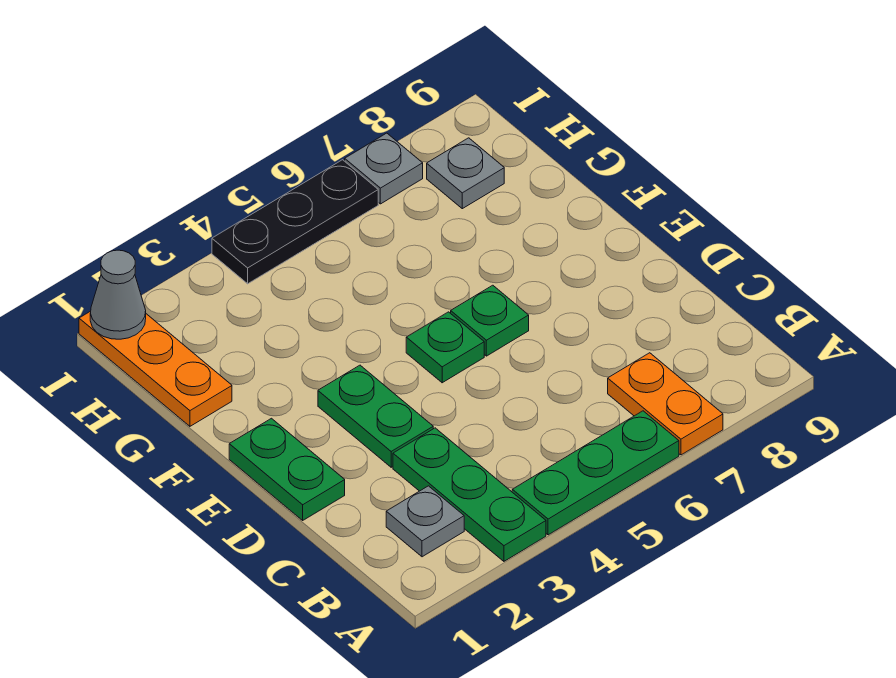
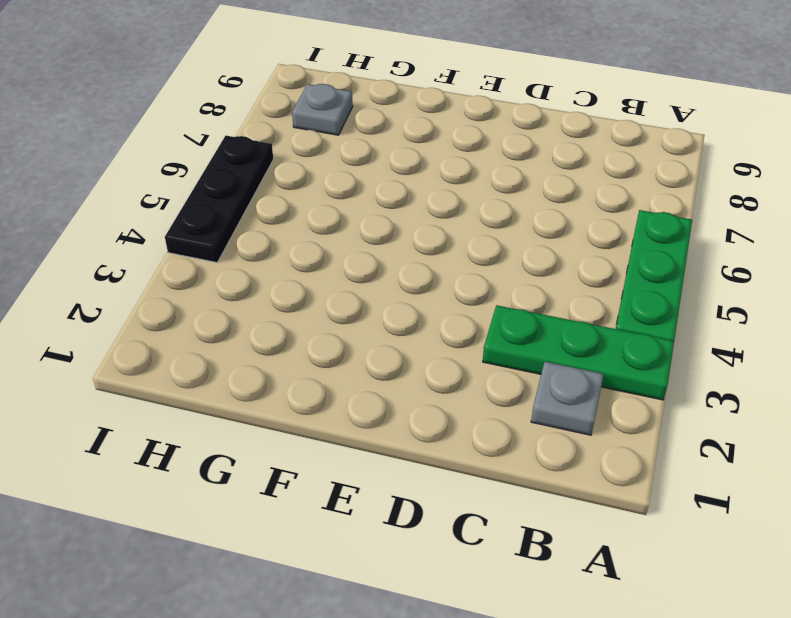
none -> orange plate A7:B7 level 1
none -> green plate D1:E1 level 1
none -> green plate D3:E3 level 1

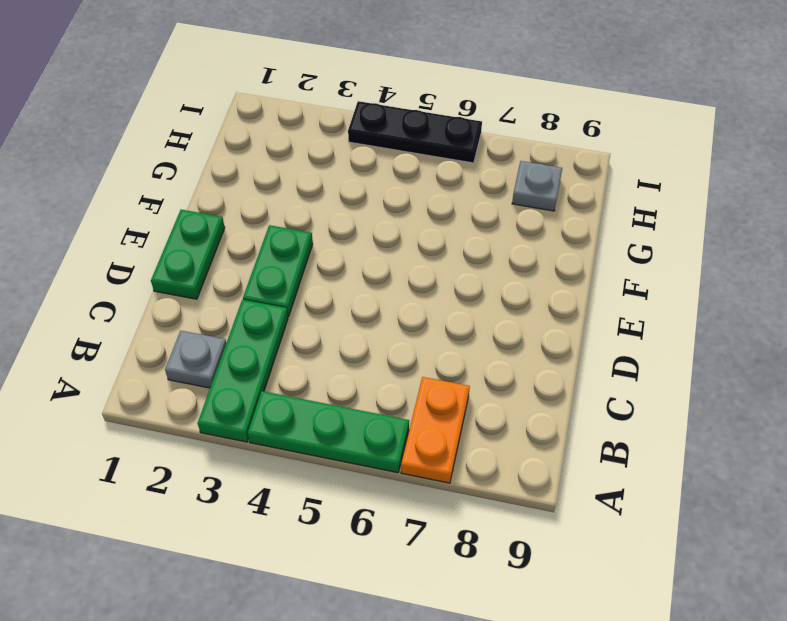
none -> green plate E5 level 1
none -> green plate E6 level 1
none -> orange plate G1:I1 level 1

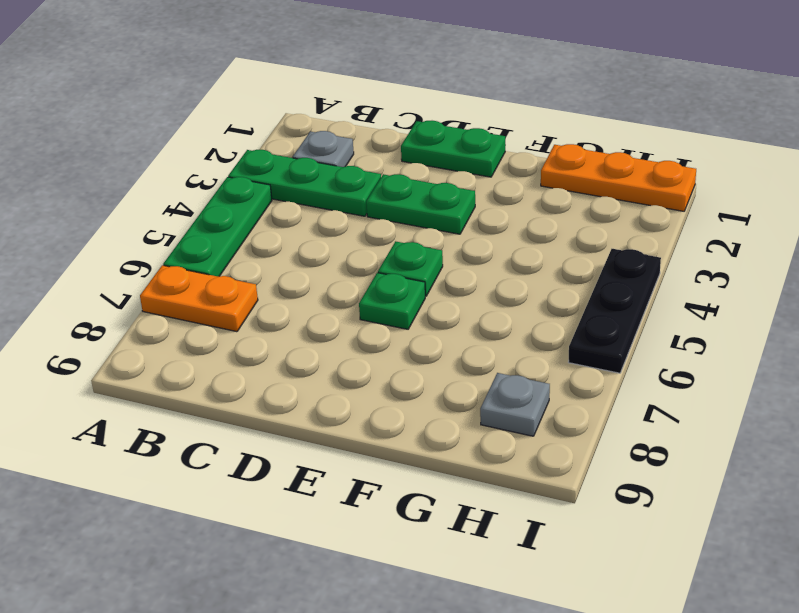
none -> grey plate I7 level 1
none -> grey cone I1 level 2

